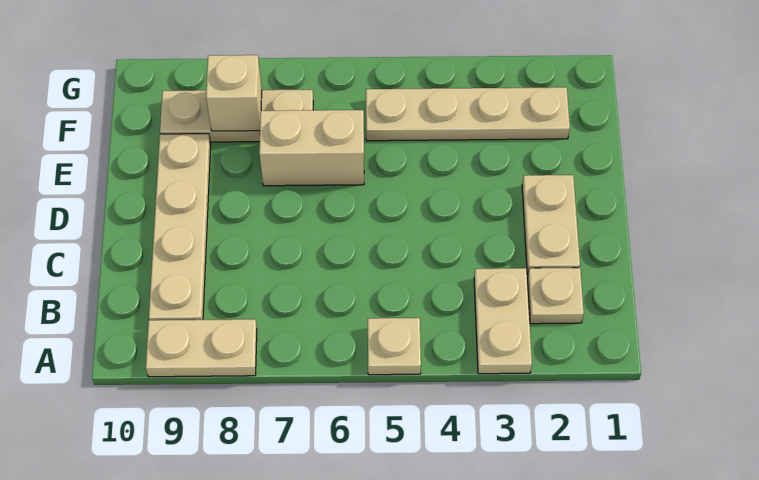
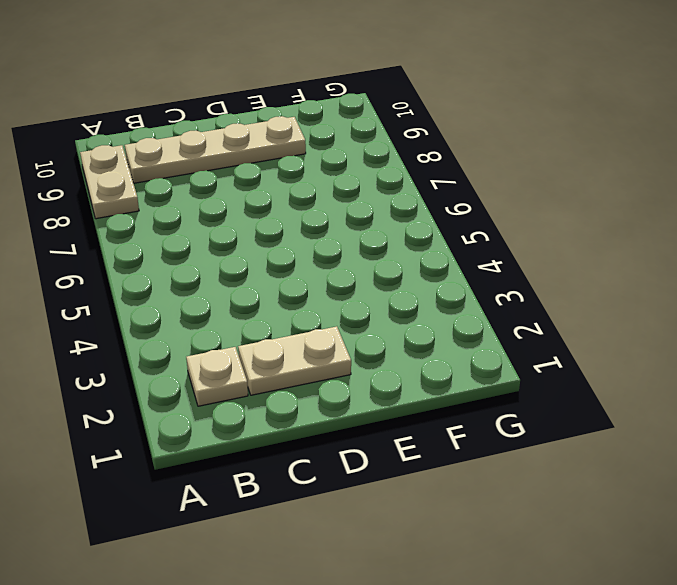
none -> tan plate A3:B3 level 1
none -> tan plate A5 level 1

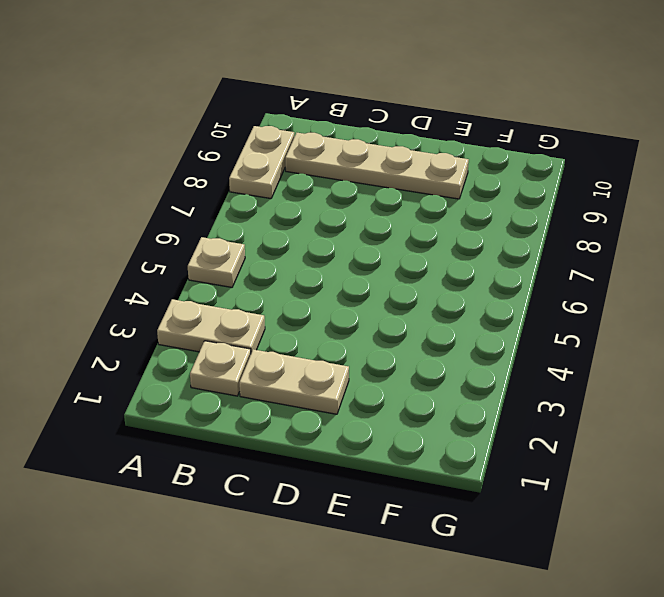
none -> tan brick E6:E7 level 1
none -> tan plate F2:F5 level 1

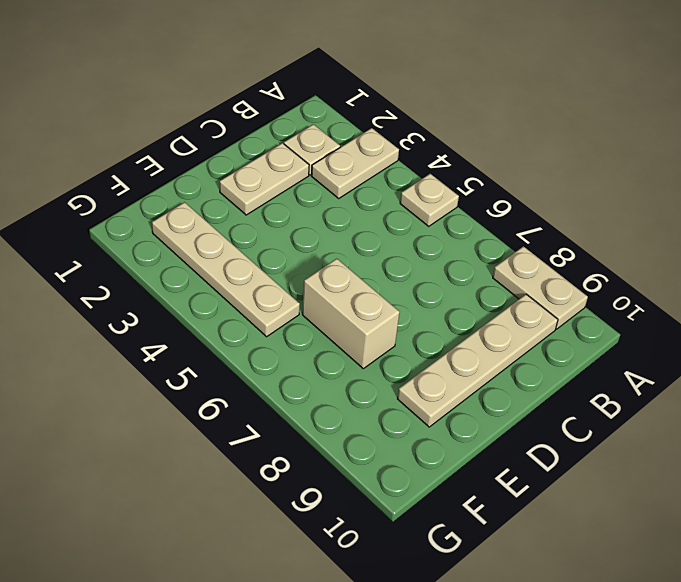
none -> tan plate F7:F9 level 1
none -> tan brick F8 level 2

